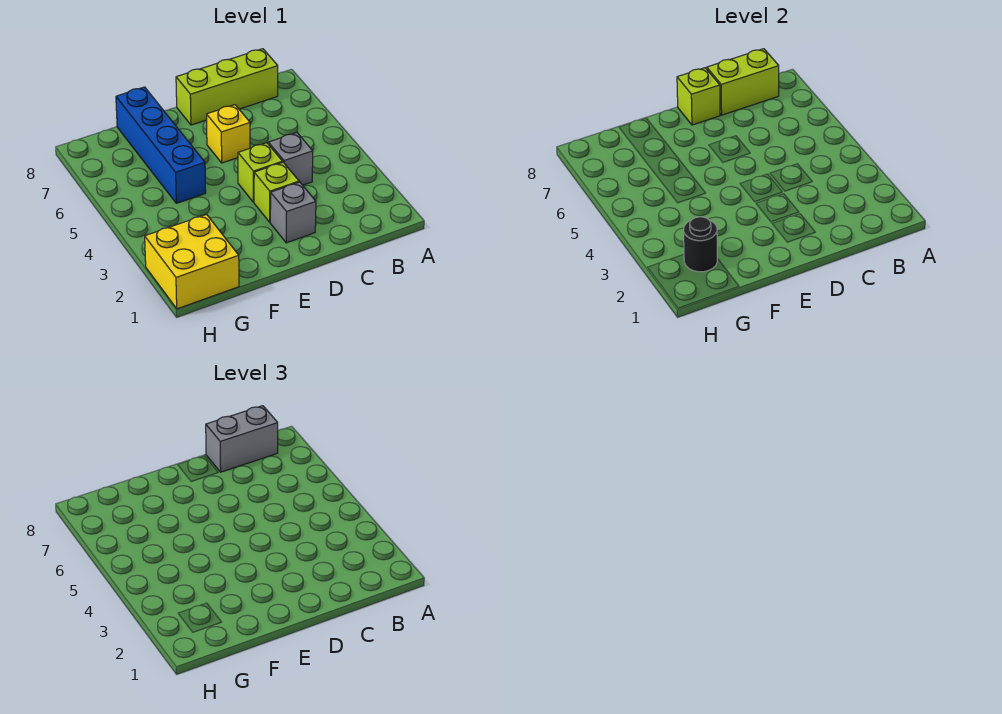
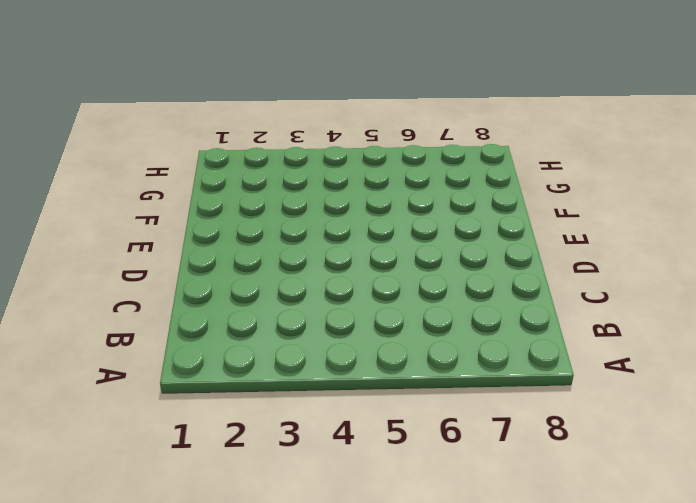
none -> lime brick B8:D8 level 1
none -> grey brick C4 level 1
none -> grey brick D2 level 1

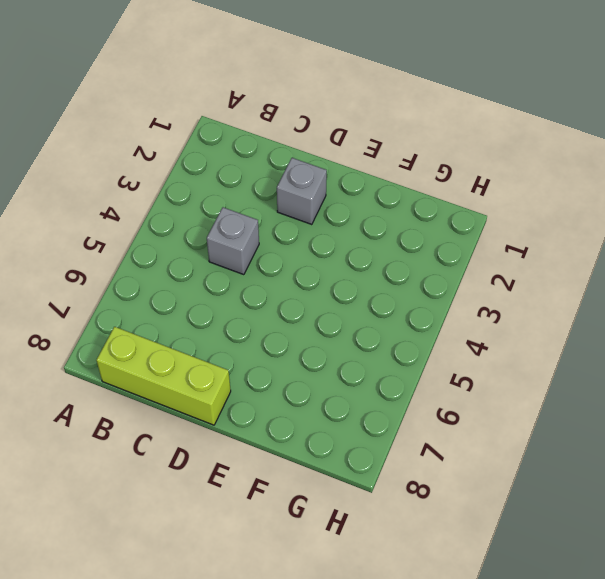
none -> lime brick D3 level 1
none -> lime brick D4 level 1
none -> yellow brick D6 level 1

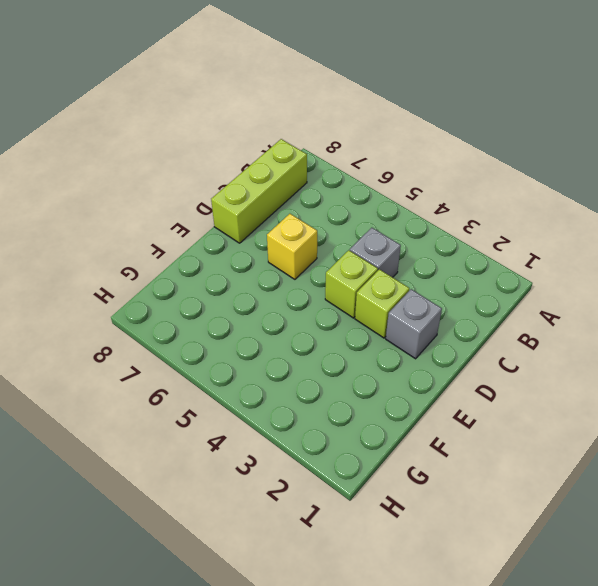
none -> blue brick F5:F8 level 1
none -> yellow brick G1:H2 level 1
none -> lime brick B8:C8 level 2

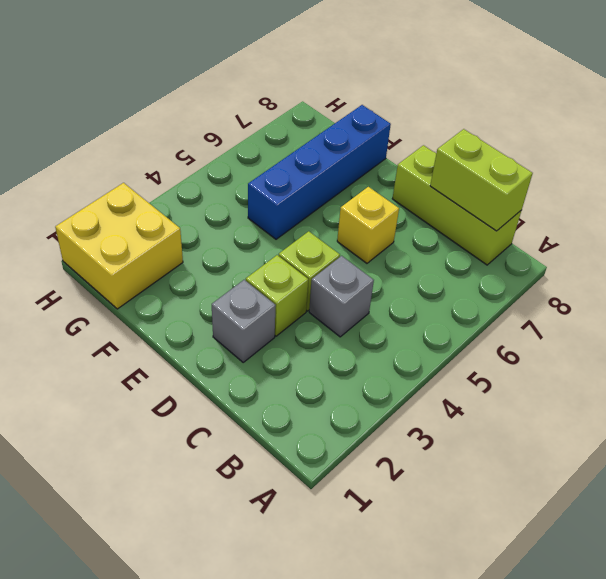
none -> lime brick D8 level 2
none -> black round brick G2 level 2
none -> grey brick B8:C8 level 3

